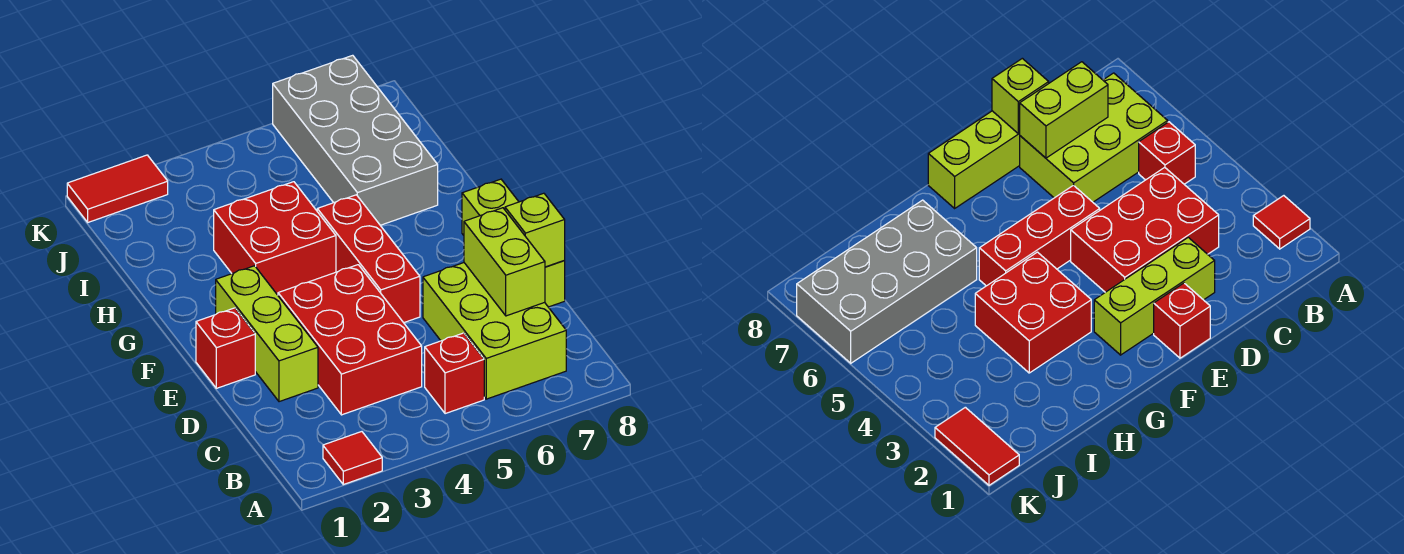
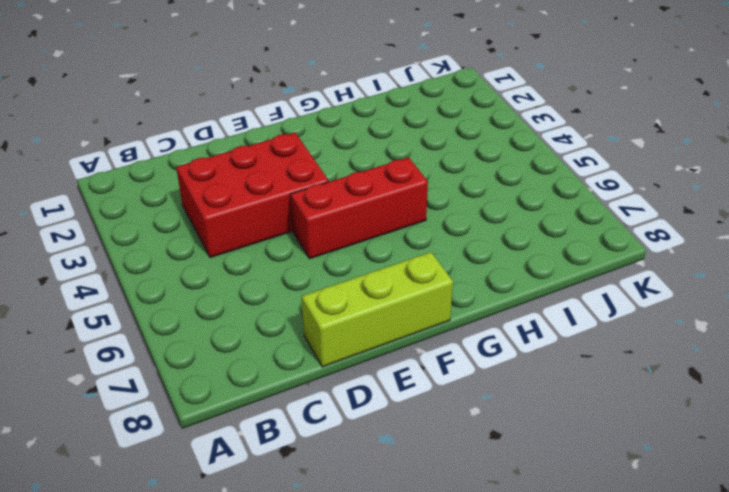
none -> red tile A2 level 1
none -> red brick B5 level 1
none -> lime brick B6:D7 level 1

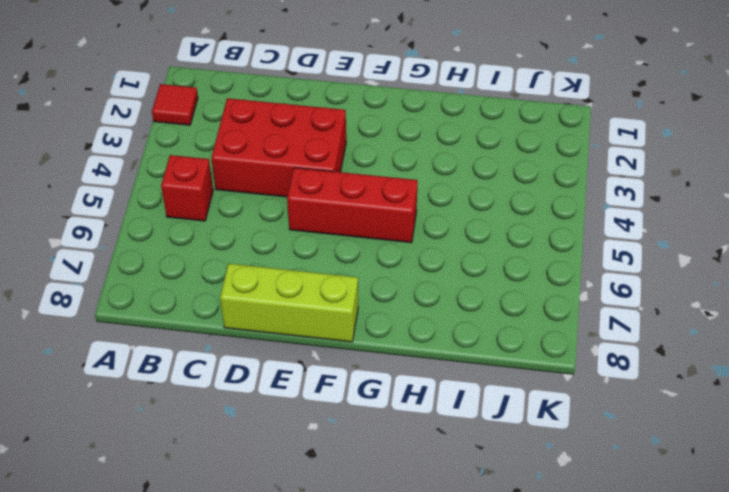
none -> lime brick B6:D7 level 1
none -> lime brick D2:F2 level 1
none -> red brick E1 level 1

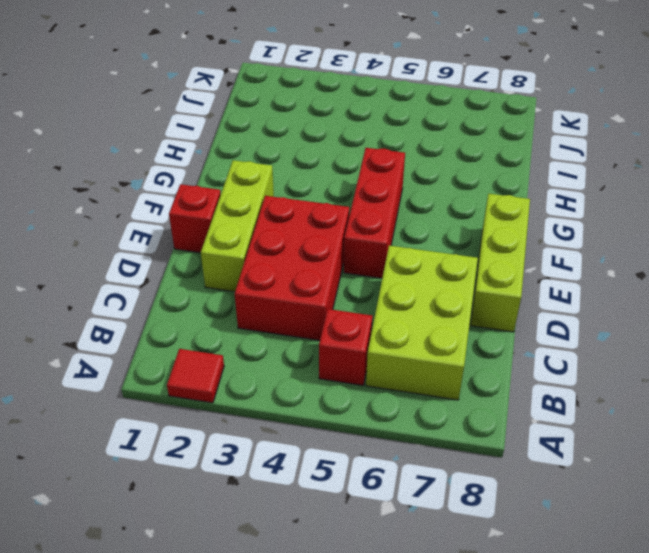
none -> red brick G3:H4 level 1
none -> grey brick H6:K7 level 1
none -> red tile K1:K2 level 1

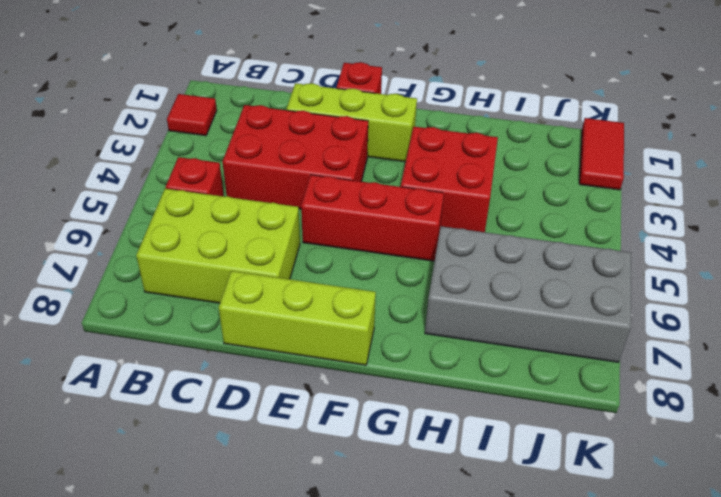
none -> lime brick C7:D7 level 2
none -> lime brick D8 level 2

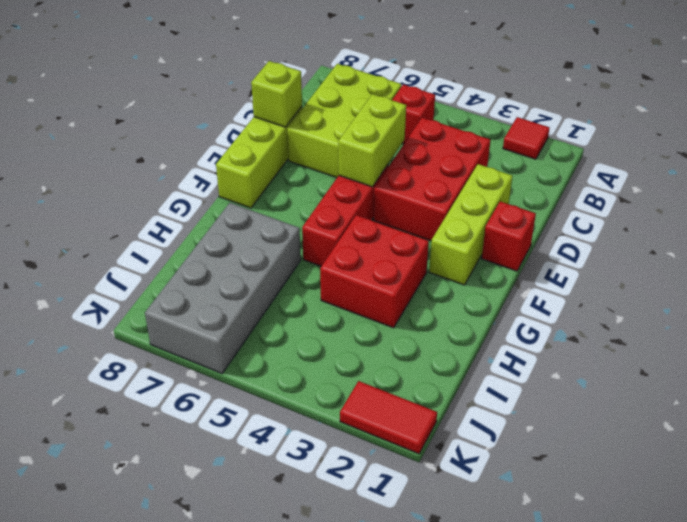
lime brick D5:E5 level 2 -> lime brick C7:D7 level 2

